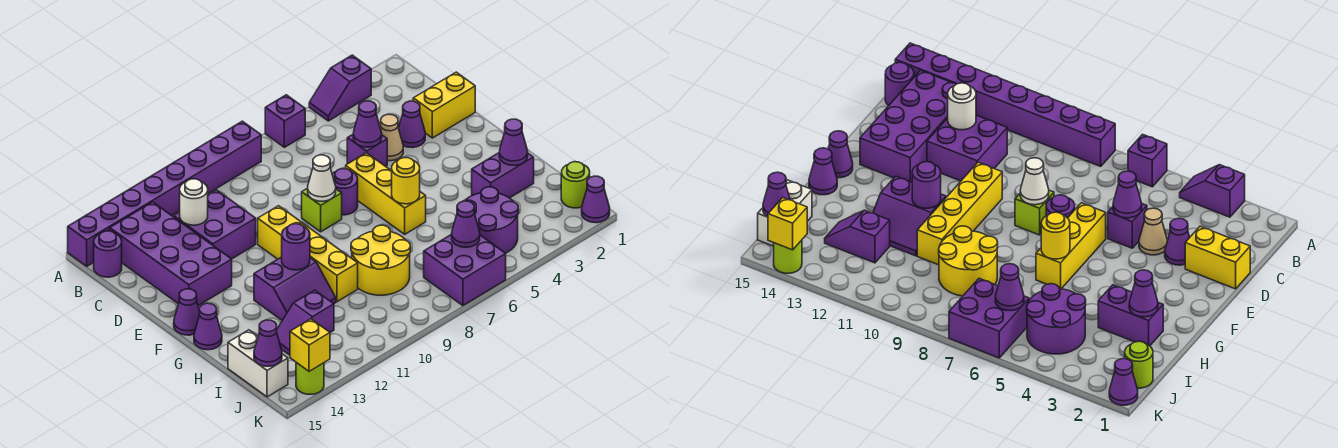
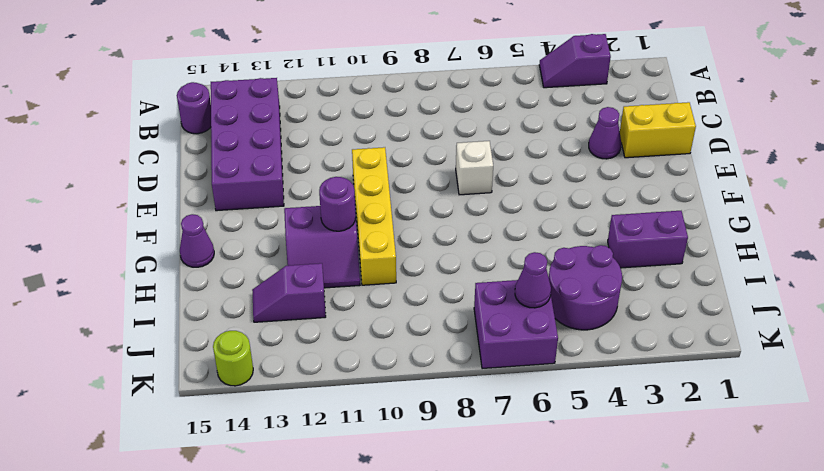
white brick E7 level 1 -> purple round brick E7 level 1
none -> purple brick A6 level 1
none -> purple brick A8:A15 level 1
none -> purple brick C11:D12 level 1
none -> tan cone D4 level 1

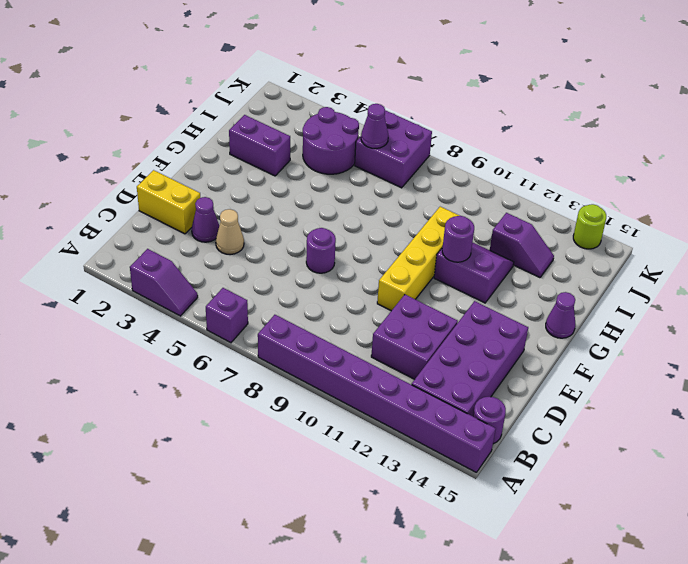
none -> purple brick D5 level 1
none -> yellow brick E6:G6 level 1
none -> lime brick E8 level 1
none -> purple cone F15 level 1

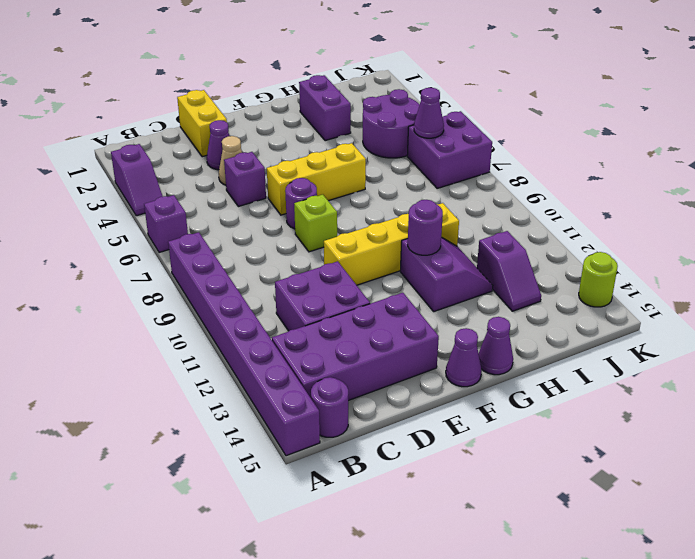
none -> yellow round brick H8:I9 level 1
none -> white brick I15:J15 level 1
none -> lime round brick J1 level 1
none -> purple cone K1 level 1

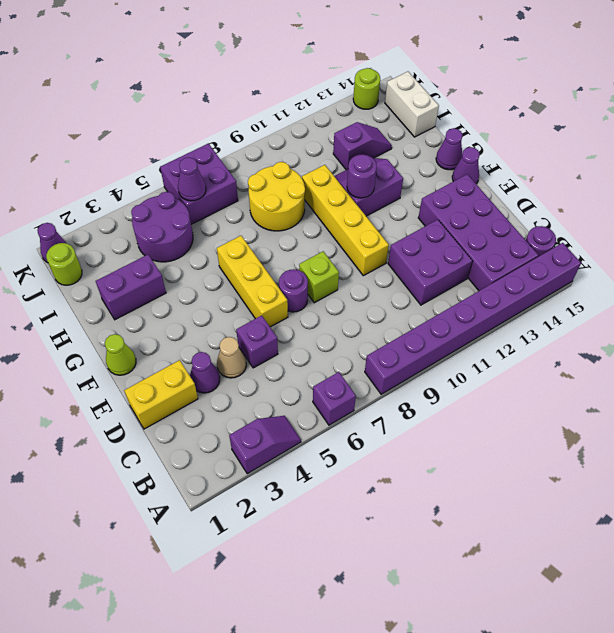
lime cone F1 level 1 -> none
none -> white round brick C12 level 2
none -> purple cone D5 level 2
none -> white cone E8 level 2
none -> yellow round brick G6 level 2

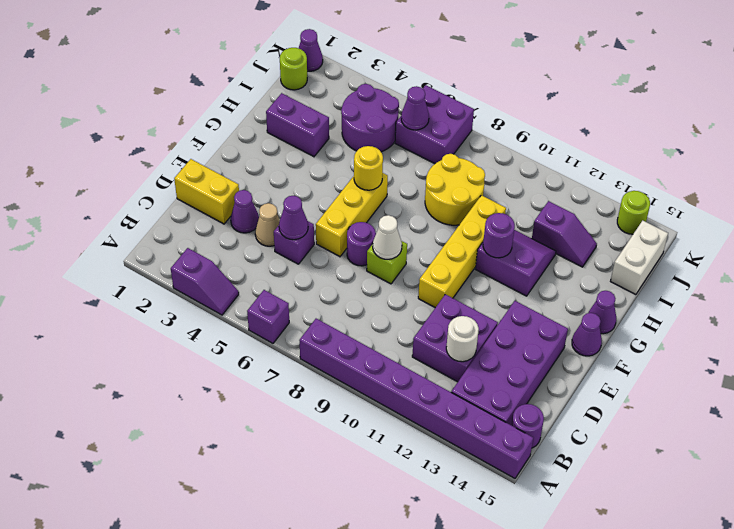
none -> purple cone H2 level 2
none -> purple cone J15 level 2
none -> yellow brick K14 level 2

